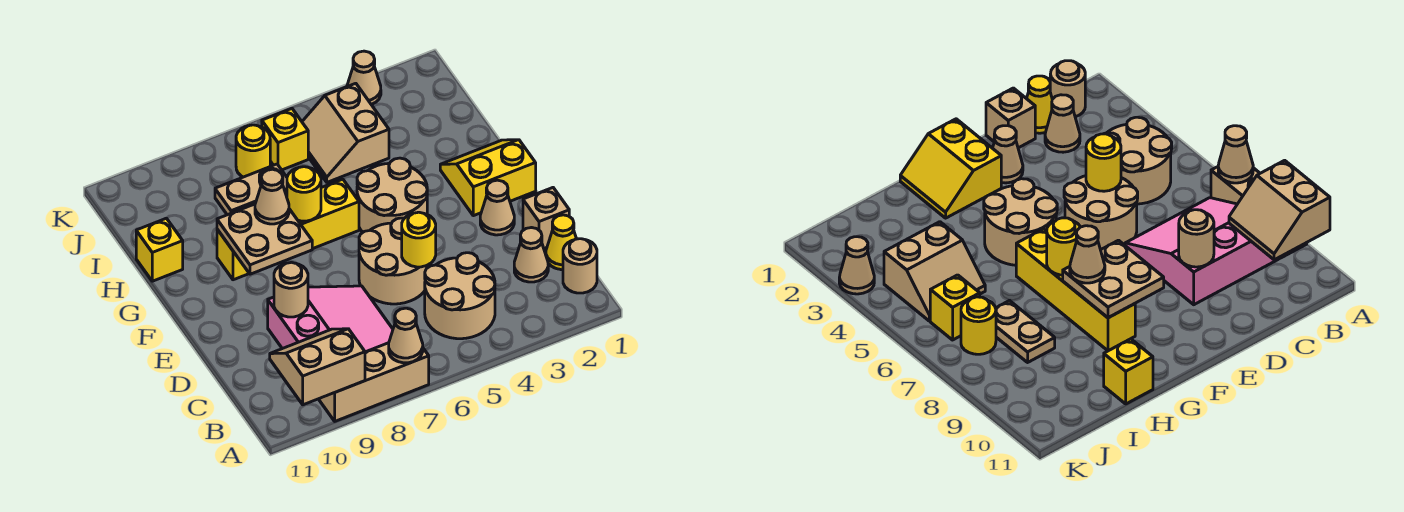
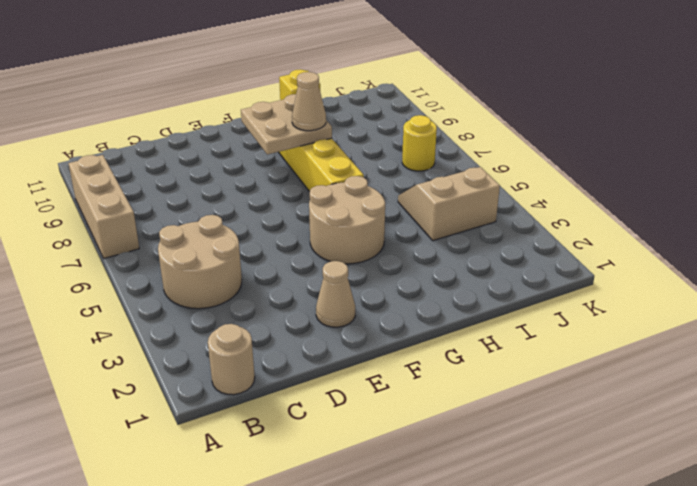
none -> pink slope B7:D9 level 1 top 9
none -> yellow cone C1 level 1
none -> tan cone C2 level 1

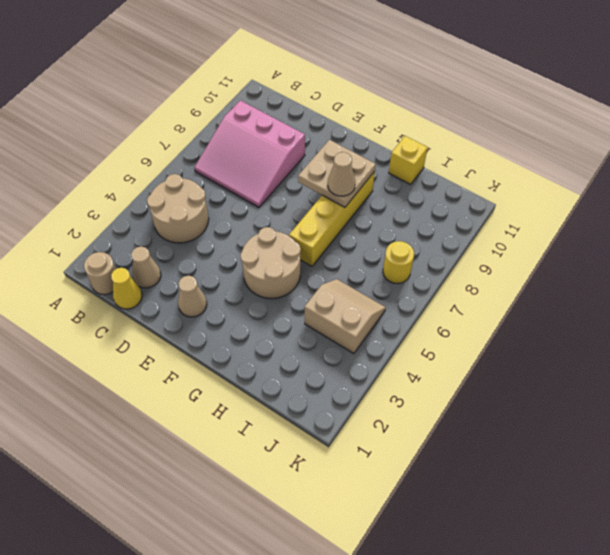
none -> tan brick A7:A9 level 1
none -> tan brick D1 level 1
none -> tan round brick D5:E6 level 1

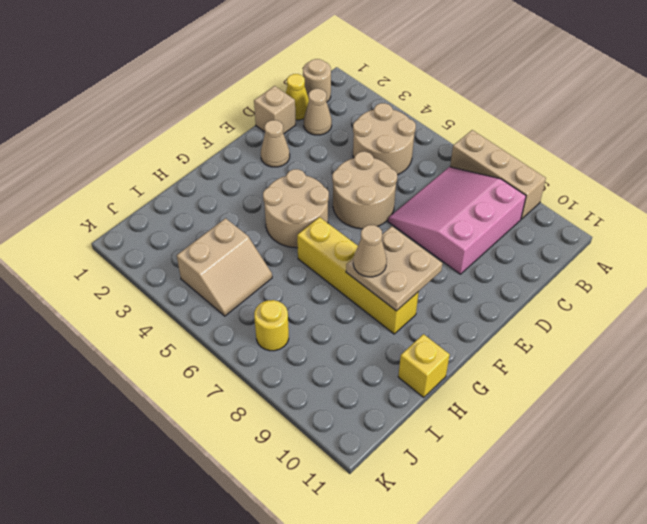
none -> yellow slope F1:G2 level 1 top F
none -> tan plate I7:I8 level 1
none -> yellow brick J6 level 1

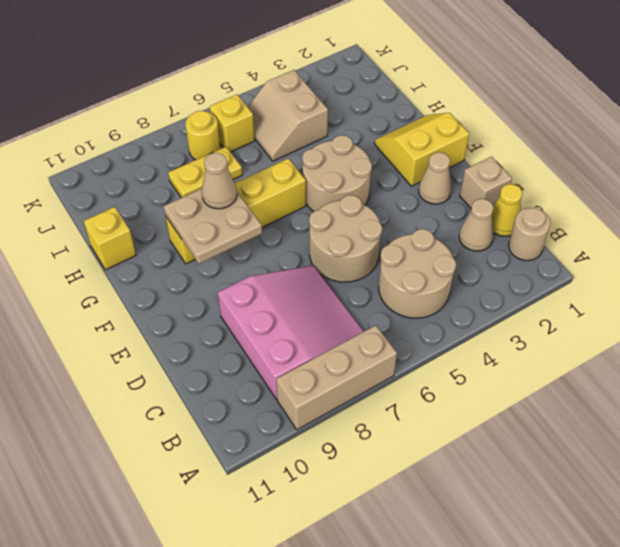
yellow plate I7:I8 level 1 -> tan plate I7:I8 level 1
none -> tan cone K3 level 1
none -> tan cone A7 level 2
none -> tan slope A9:B10 level 2 top A

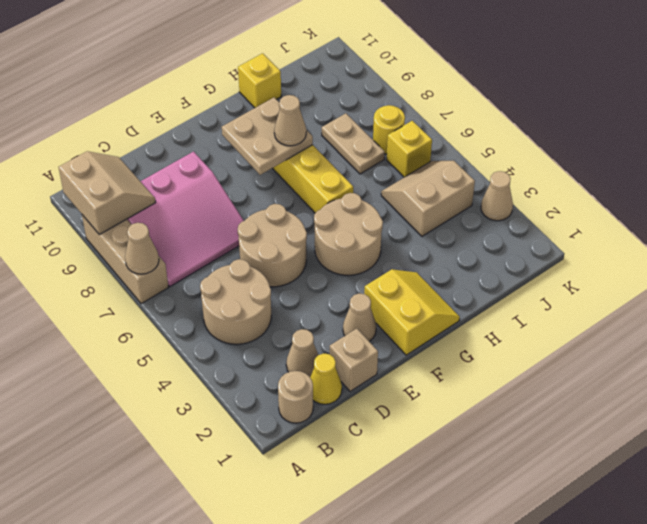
none -> yellow round brick D5 level 2
none -> tan round brick D9 level 2
none -> yellow round brick G7 level 2

